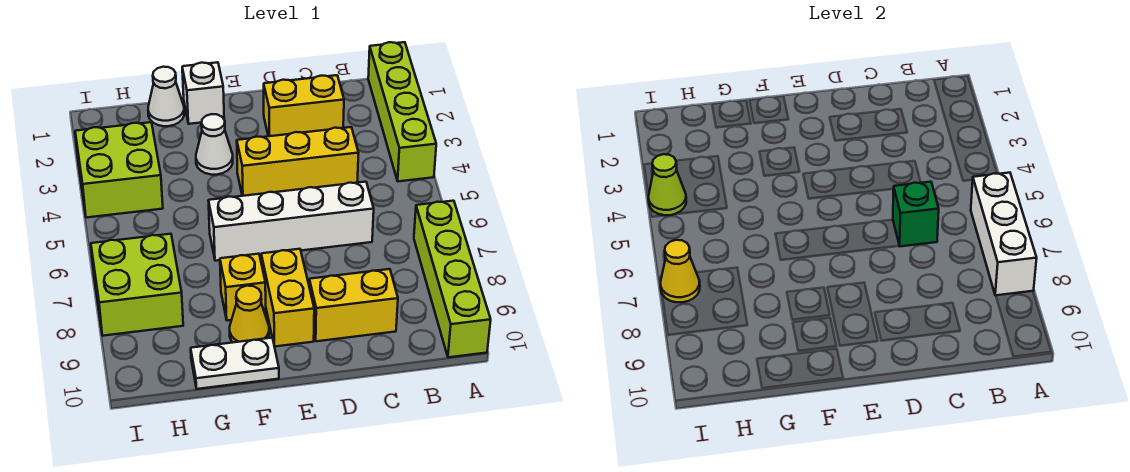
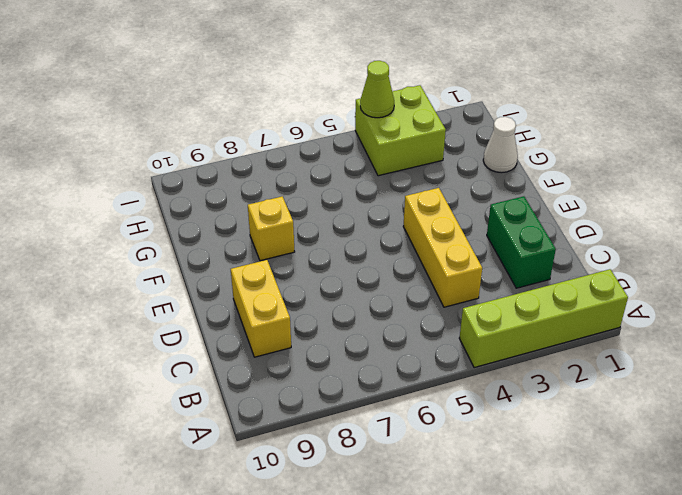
green brick C2:D2 level 1 -> yellow brick C2:D2 level 1
none -> lime brick A7:A10 level 1
none -> white brick C6:F6 level 1
none -> yellow brick E8:E9 level 1

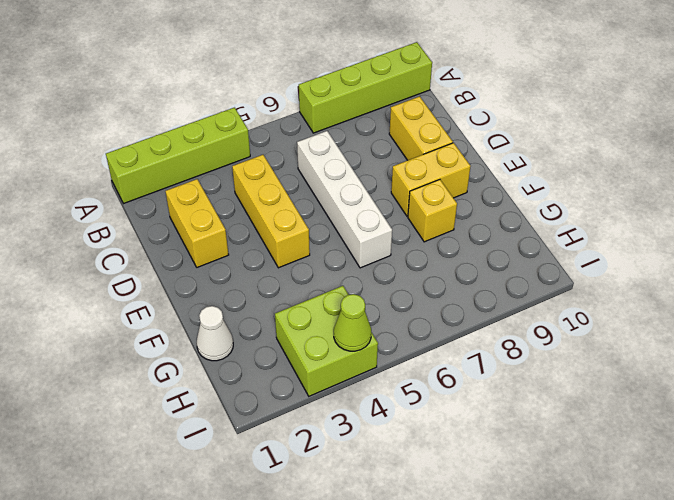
none -> white brick F1 level 1
none -> white cone F3 level 1
none -> yellow cone F9 level 1

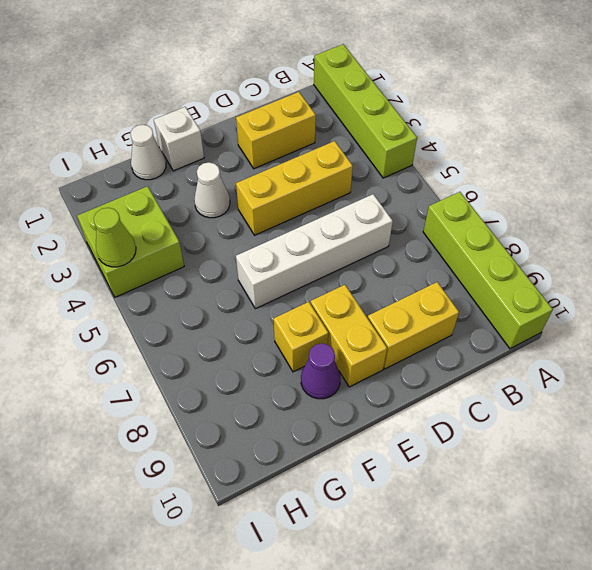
purple cone F9 level 1 -> yellow cone F9 level 1
none -> white plate F10:G10 level 1
none -> lime brick H7:I8 level 1
none -> white brick A6:A8 level 2

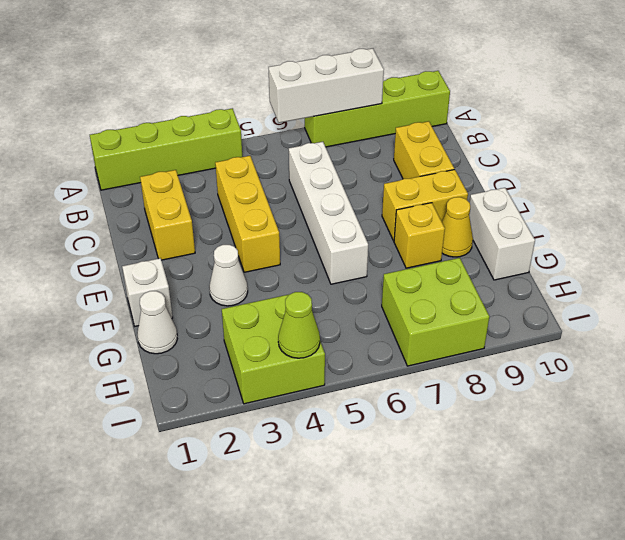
white brick F10:G10 level 1 -> white plate F10:G10 level 1
none -> green brick C6 level 2
none -> yellow cone I7 level 2

